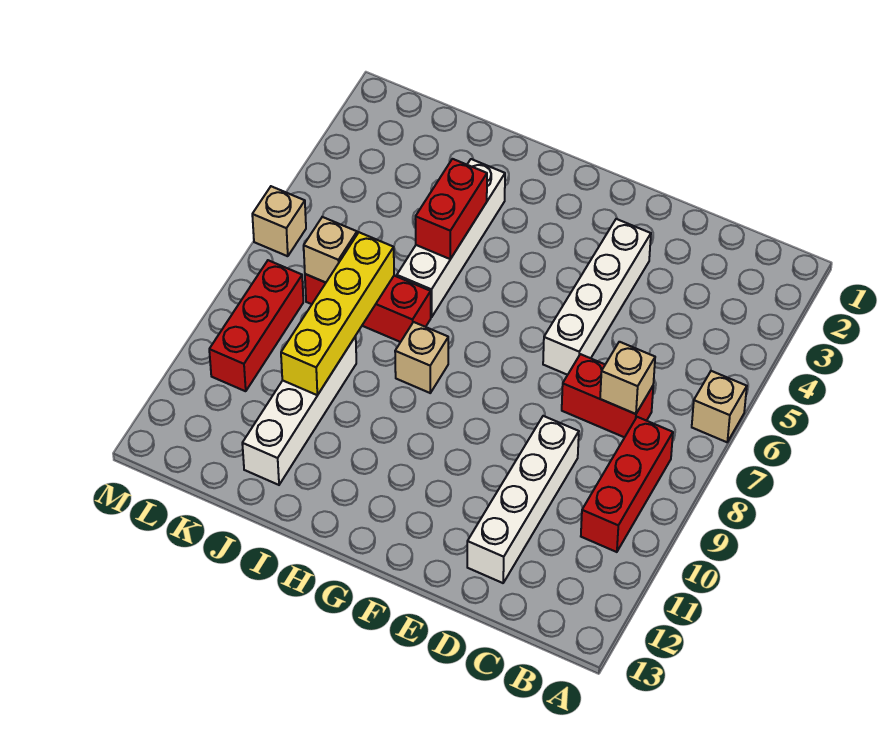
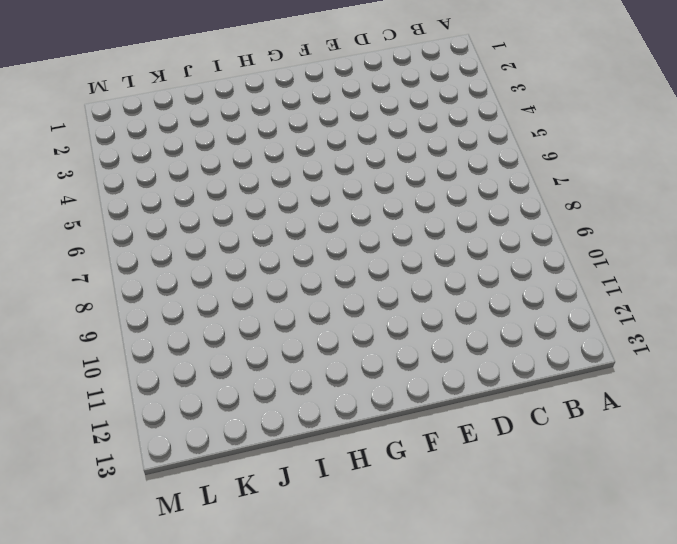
none -> tan brick A6 level 1
none -> red brick B8:B10 level 1
none -> red brick C7:D7 level 1

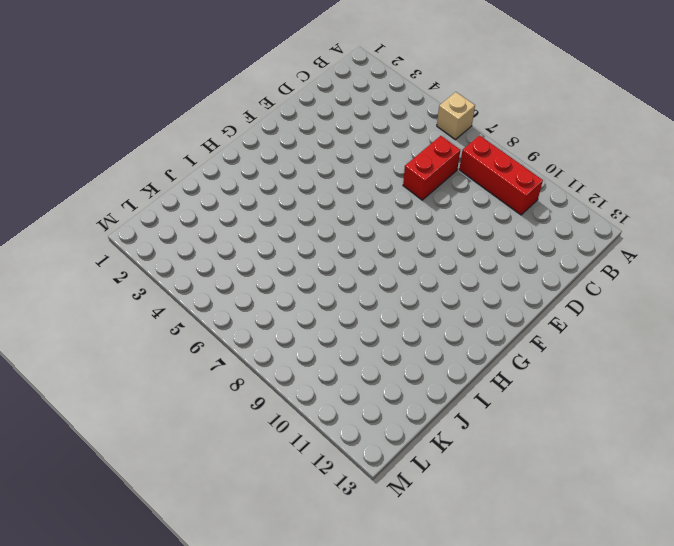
none -> white brick D9:D12 level 1
none -> white brick E3:E6 level 1
none -> tan brick H8 level 1

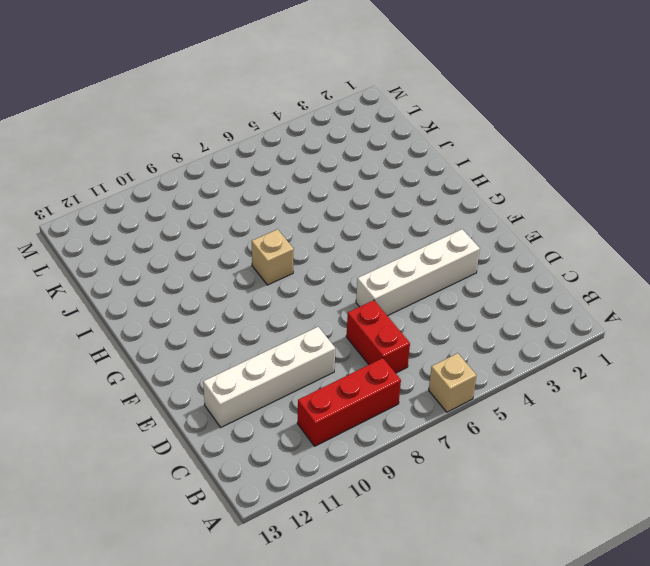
none -> white brick I3:I6 level 1
none -> red brick I7:K7 level 1
none -> white brick J9:J12 level 1

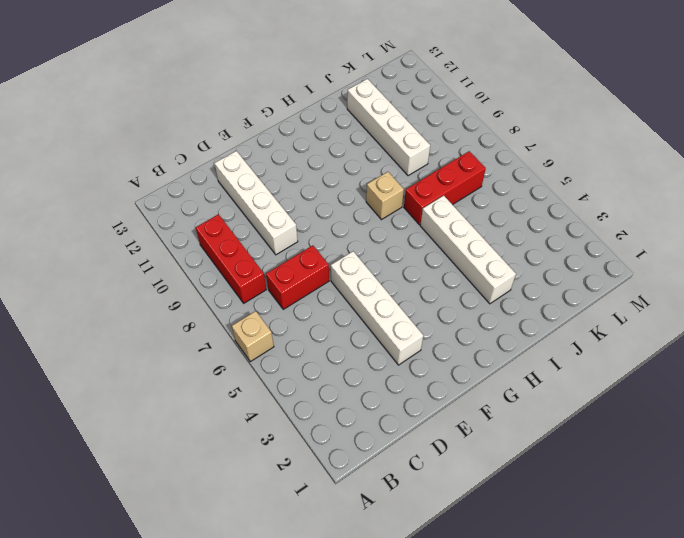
none -> red brick L8:L10 level 1
none -> tan brick M6 level 1
none -> tan brick C7 level 2

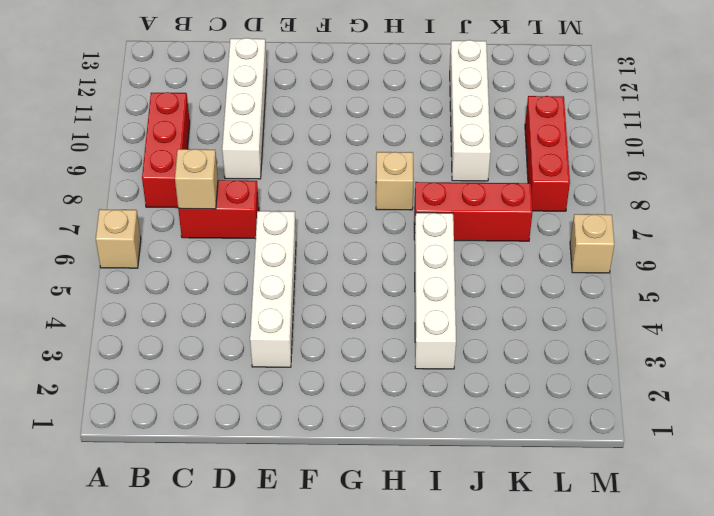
none -> red brick I4:I5 level 2
none -> yellow brick J7:J10 level 2
none -> tan brick K7 level 2

